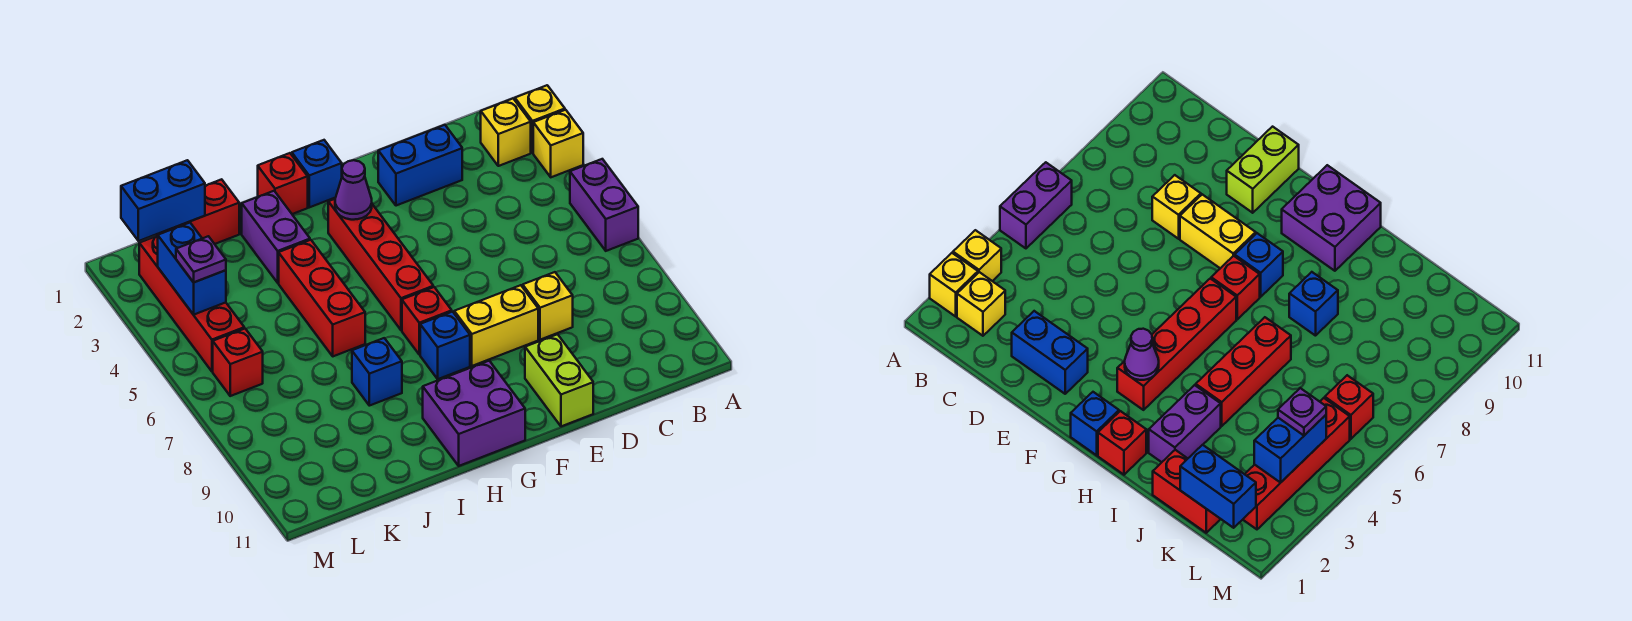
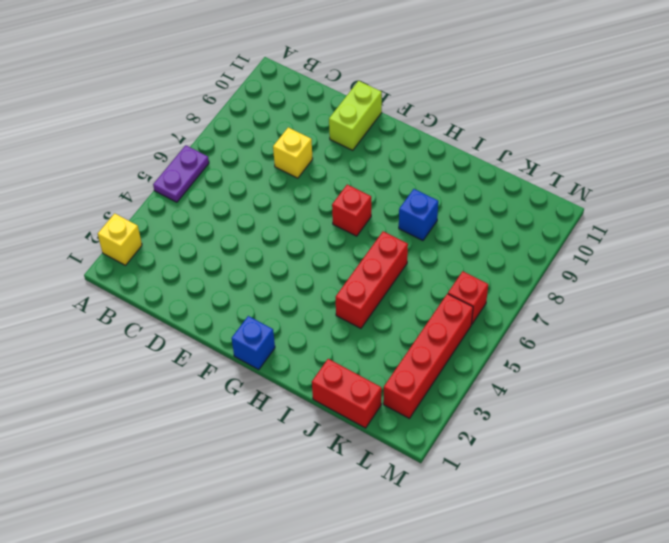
purple plate A5:A6 level 1 -> purple brick A5:A6 level 1
none -> yellow brick A3 level 1
none -> yellow brick B2 level 1
none -> blue brick D2:E2 level 1

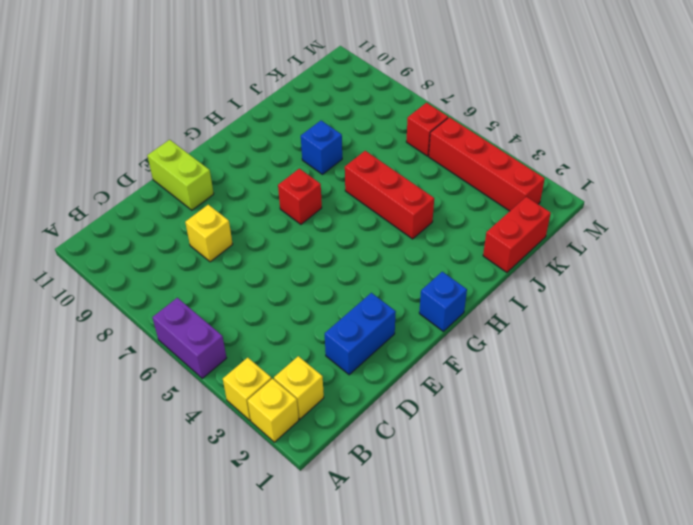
none -> yellow brick E8:F8 level 1
none -> red brick G3:G6 level 1
none -> blue brick G8 level 1

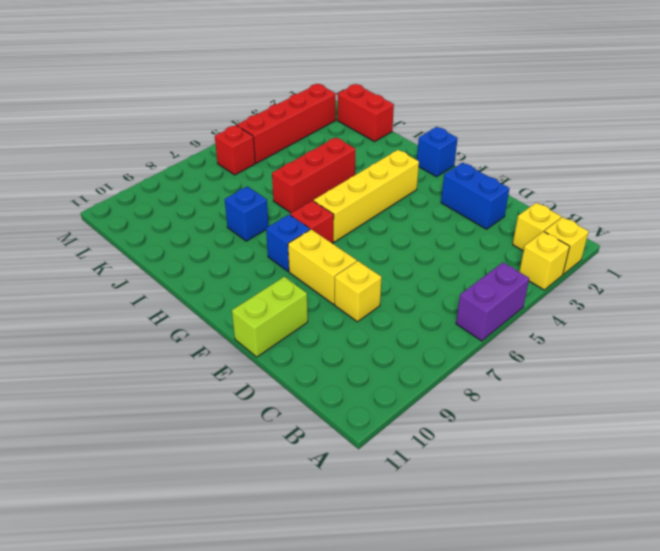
yellow brick G3:G6 level 1 -> red brick G3:G6 level 1
none -> purple brick G10:H11 level 1
none -> red brick H1 level 1
none -> purple brick I2:I3 level 1

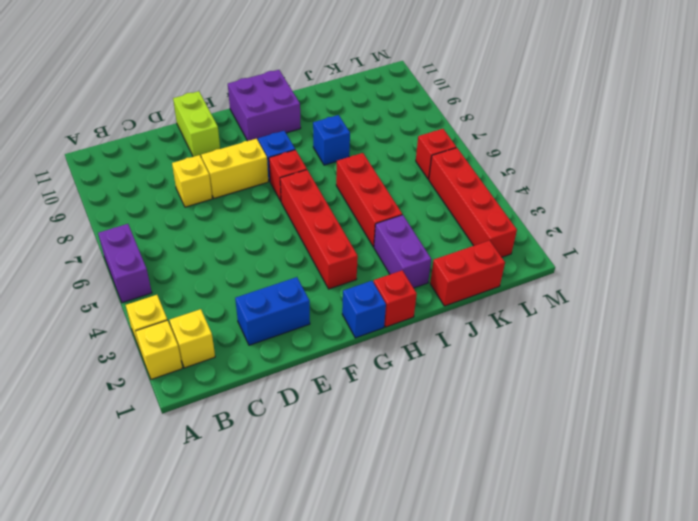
none -> purple cone G3 level 2
none -> blue brick K1:L1 level 2
none -> blue brick L3:L4 level 2

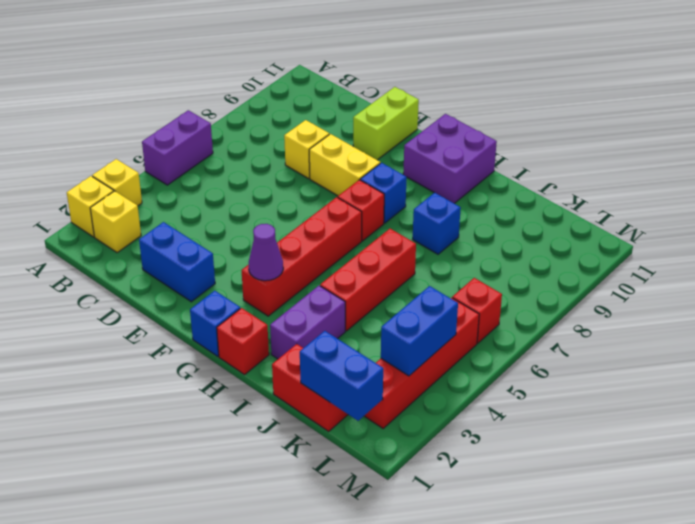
none -> purple plate L4 level 3

